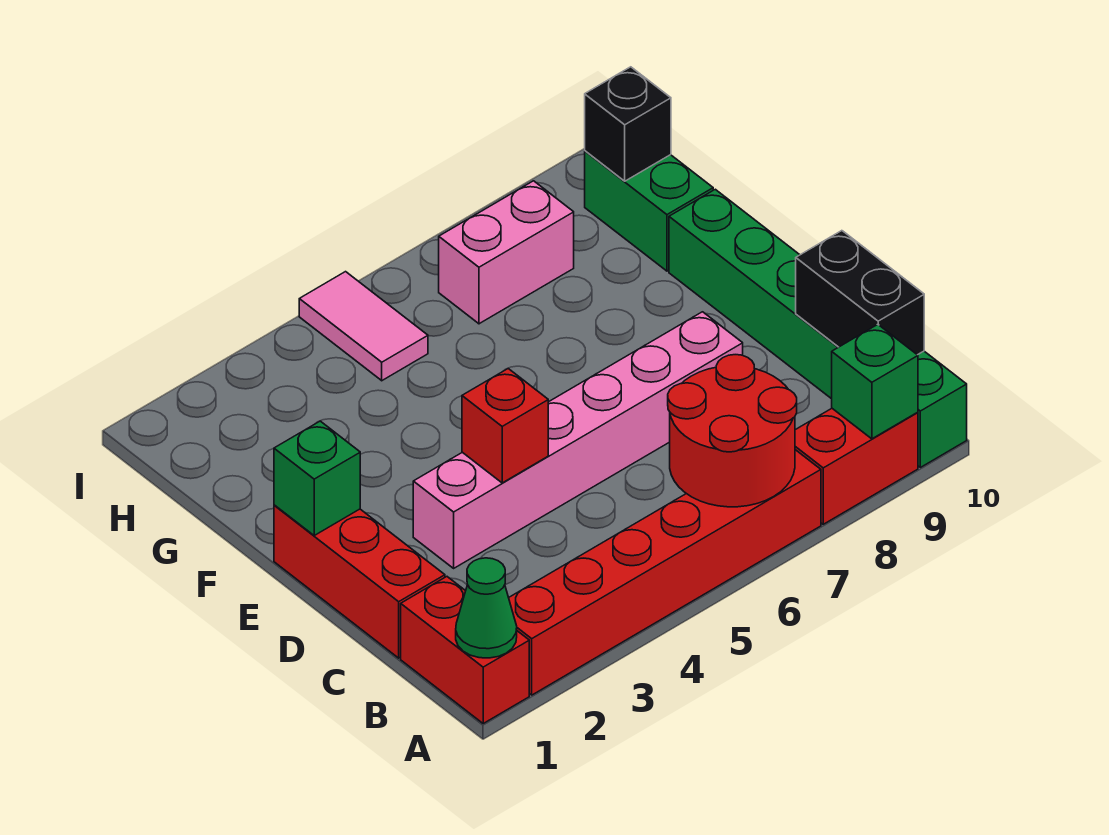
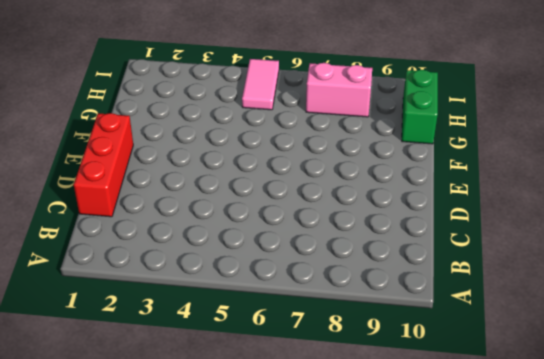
none -> red brick A1:B1 level 1
none -> red brick A2:A7 level 1
none -> red brick A8:A9 level 1

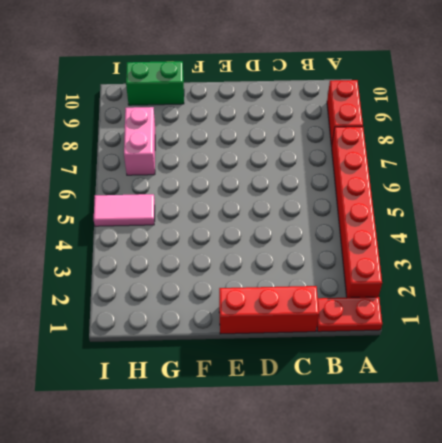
red plate A1:B1 level 1 -> red brick A1:B1 level 1
none -> green brick A10:F10 level 1
none -> pink brick D3:D8 level 1
none -> green cone A1 level 2

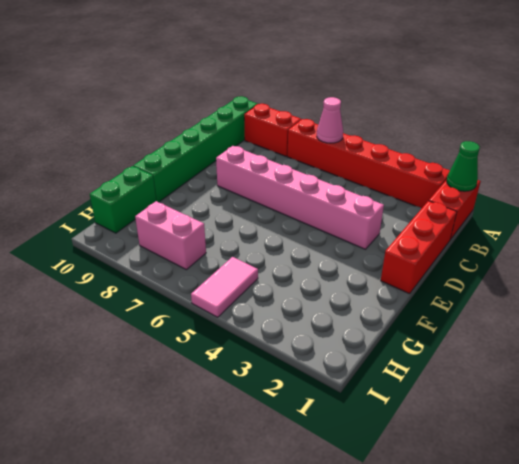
pink cone A6 level 2 -> red round brick A6:B7 level 2
none -> green brick A9 level 2
none -> black brick B10:C10 level 2
none -> red brick D4 level 2

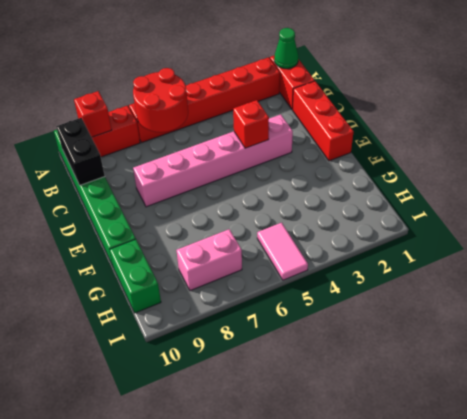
red brick A9 level 2 -> green brick A9 level 2
none -> green brick E1 level 2
none -> black brick H10 level 2

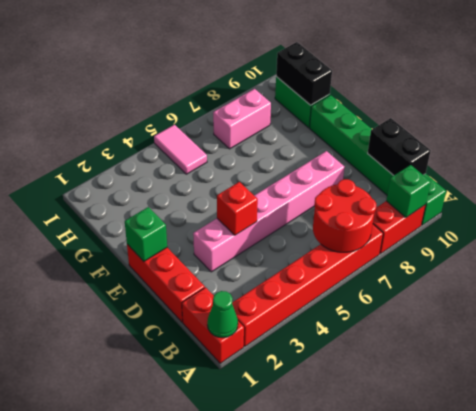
black brick G10:H10 level 2 -> black brick H10 level 2

